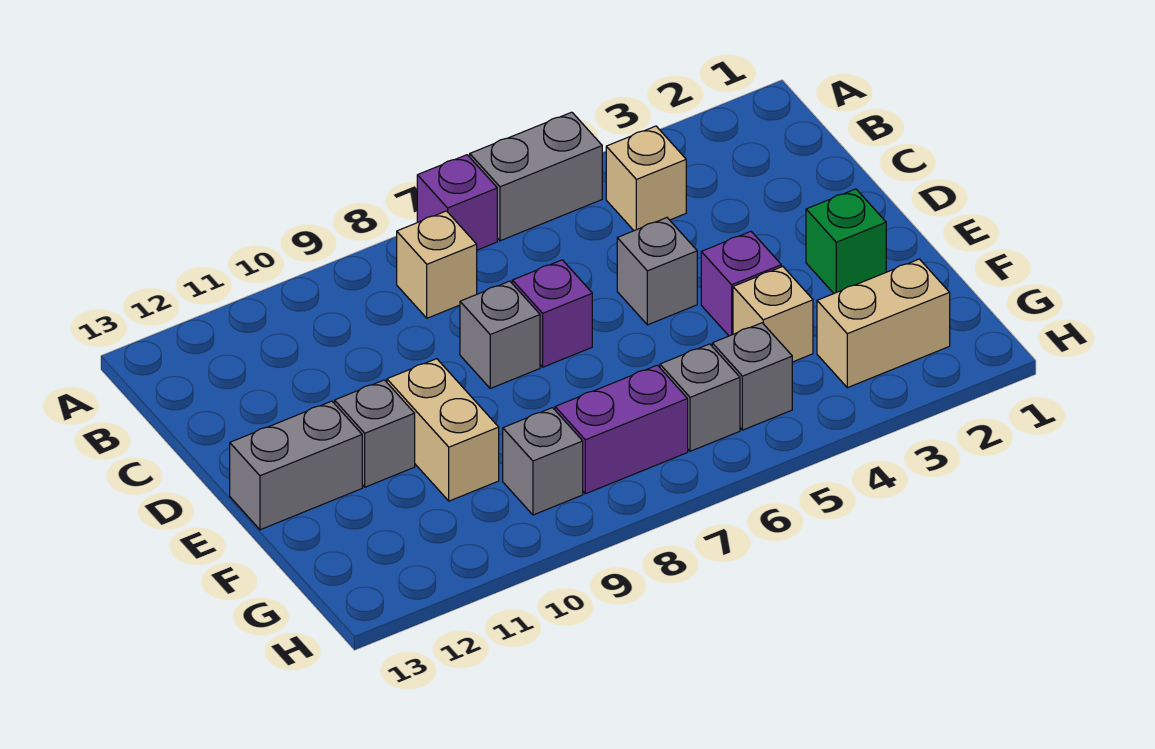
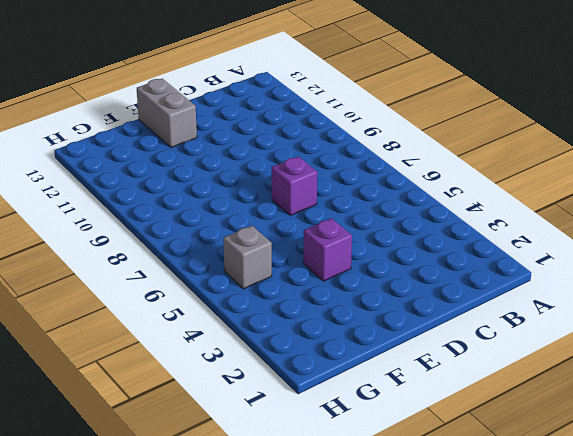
none -> grey brick A5:A6 level 1
none -> purple brick A7 level 1
none -> tan brick B4 level 1

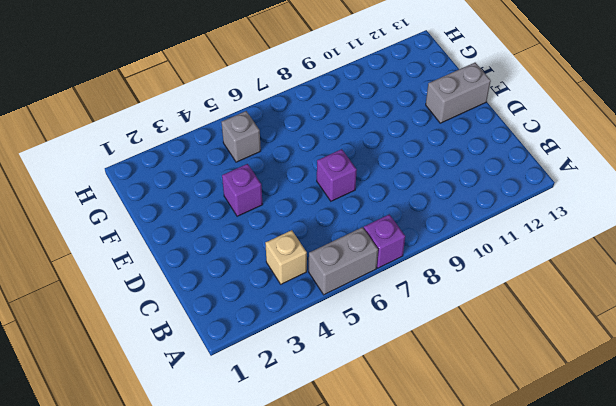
none -> tan brick B8 level 1
none -> grey brick D5 level 1
none -> grey brick D8 level 1

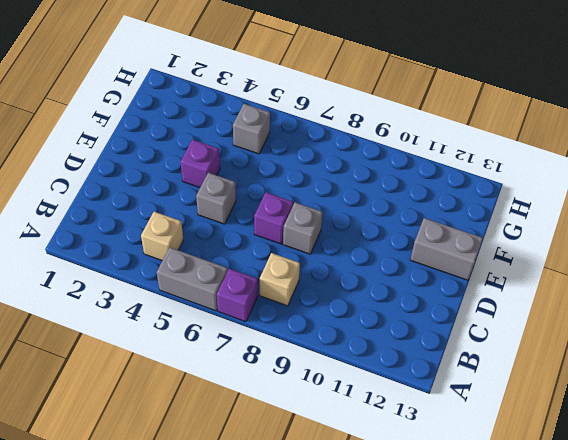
none -> green brick E2 level 1
none -> tan brick E10:F10 level 1
none -> grey brick E11 level 1

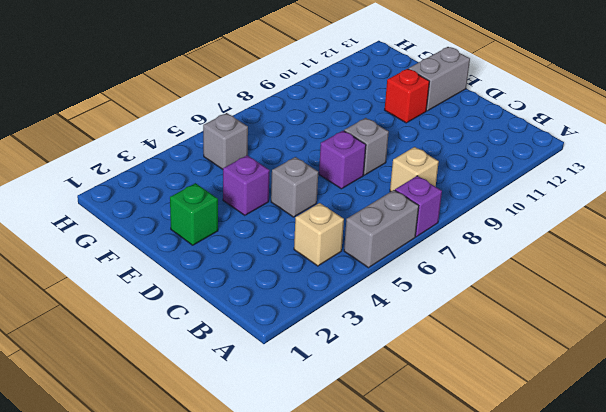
red brick E11 level 1 -> grey brick E11 level 1
none -> tan brick E10:F10 level 1
none -> tan brick F4 level 1
none -> tan brick G2:G3 level 1

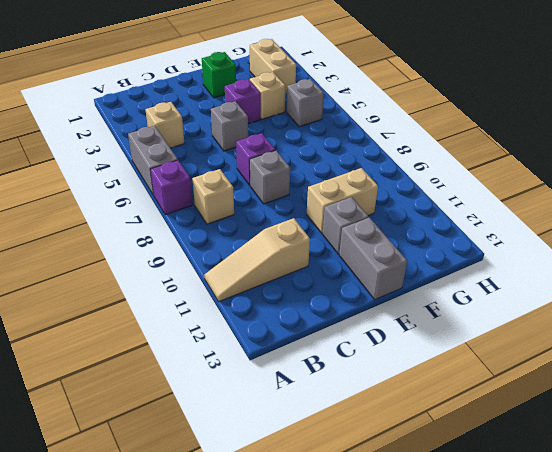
tan slope A11:C11 level 1 top C -> none
none -> grey brick G6 level 1
none -> purple brick G7:G8 level 1
none -> grey brick G9 level 1

